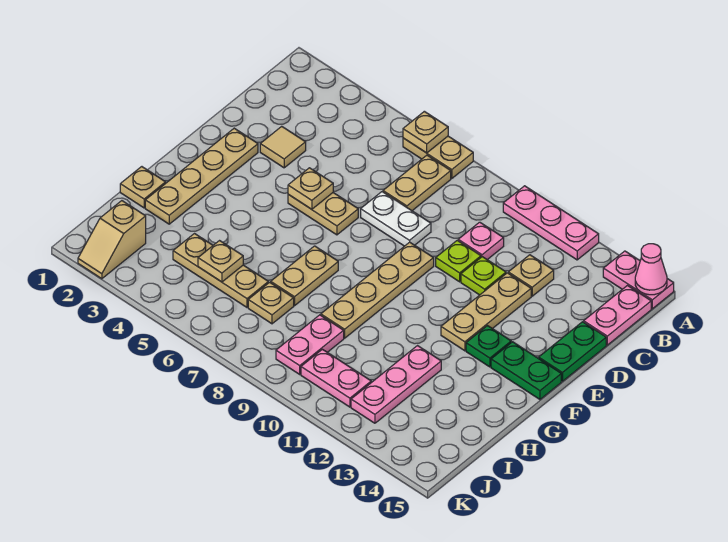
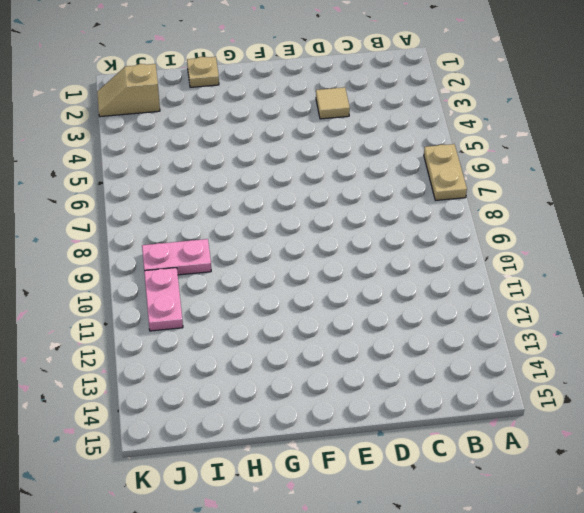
none -> pink plate A10:A12 level 1
none -> pink plate A14:A15 level 1
none -> tan plate B7:C7 level 1
none -> pink plate B15:C15 level 1

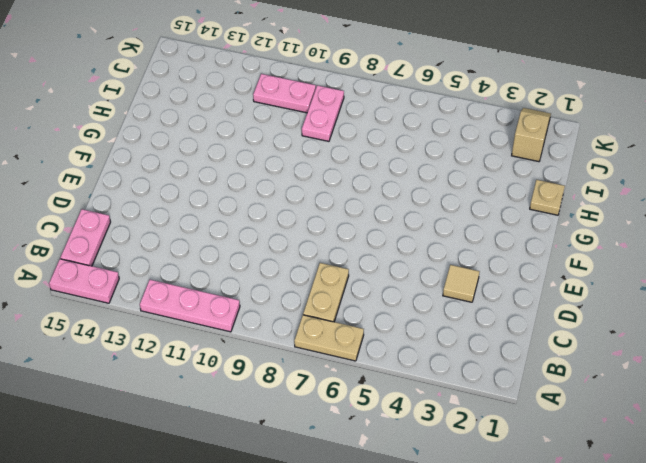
none -> pink plate C10 level 1
none -> tan plate C12 level 1
none -> white plate D7:D8 level 1
none -> lime plate D10 level 1

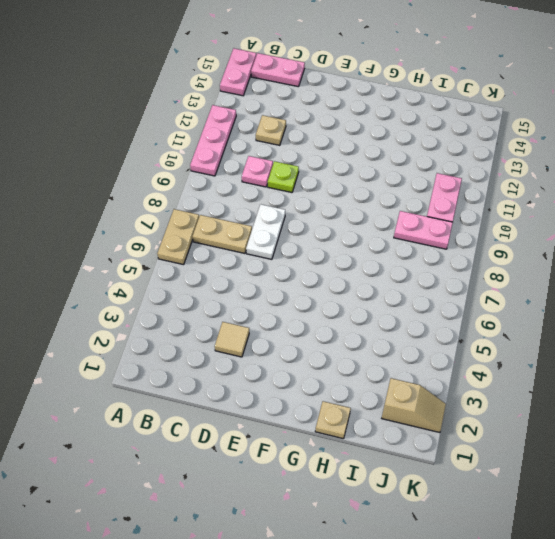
none -> lime plate D11 level 1
none -> tan plate D12:F12 level 1
none -> green plate D15:E15 level 1
none -> tan plate E2:H2 level 1

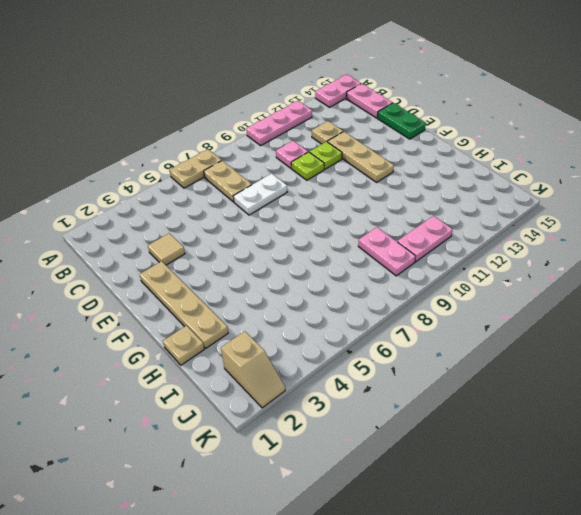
none -> tan plate E5:E6 level 1
none -> tan plate E9:H9 level 1
none -> green plate F13 level 1
none -> green plate F14:F15 level 1

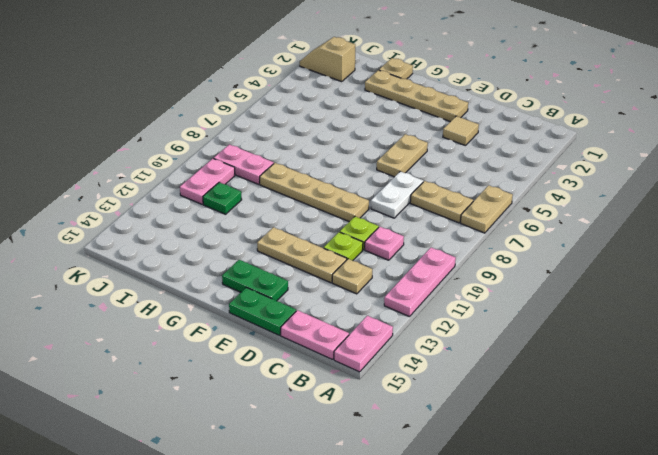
green plate E14:F14 level 1 -> green plate F14:F15 level 1
green plate I11 level 1 -> green plate F13 level 1
none -> tan plate G7:H7 level 1
none -> pink plate H12:J12 level 1
none -> tan plate I4:I6 level 1
none -> tan plate I7 level 1

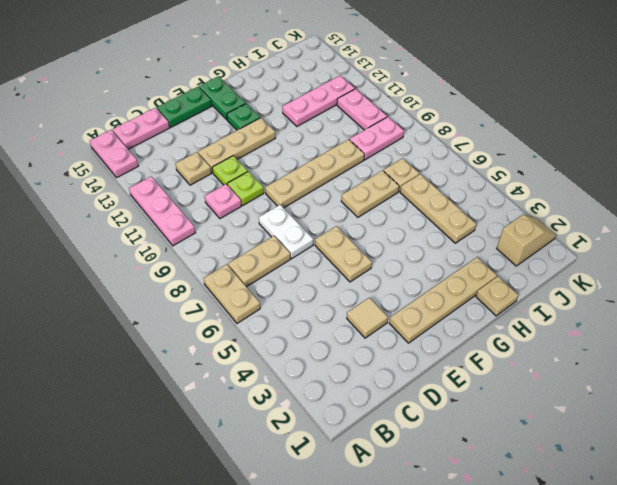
none -> tan plate A6 level 2
none -> pink cone A15 level 2
none -> tan plate E5 level 2
none -> tan plate I5 level 2

